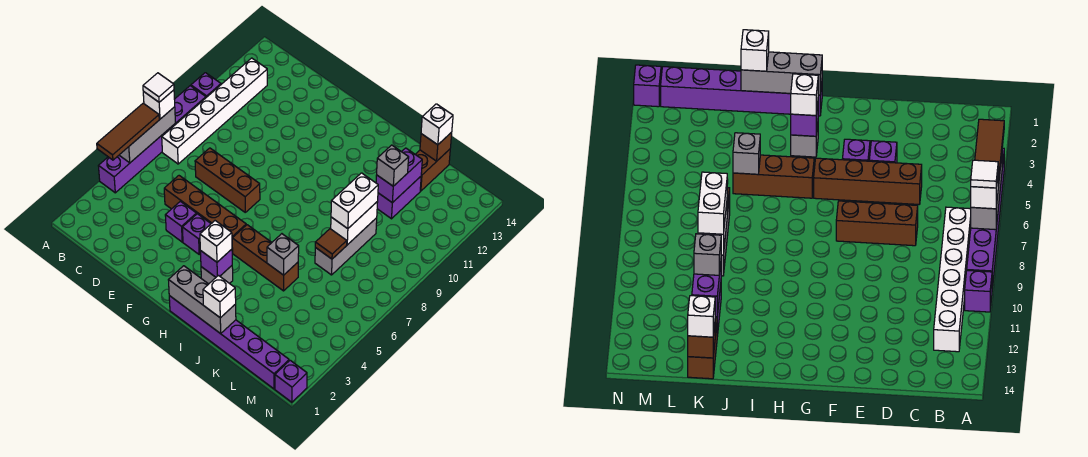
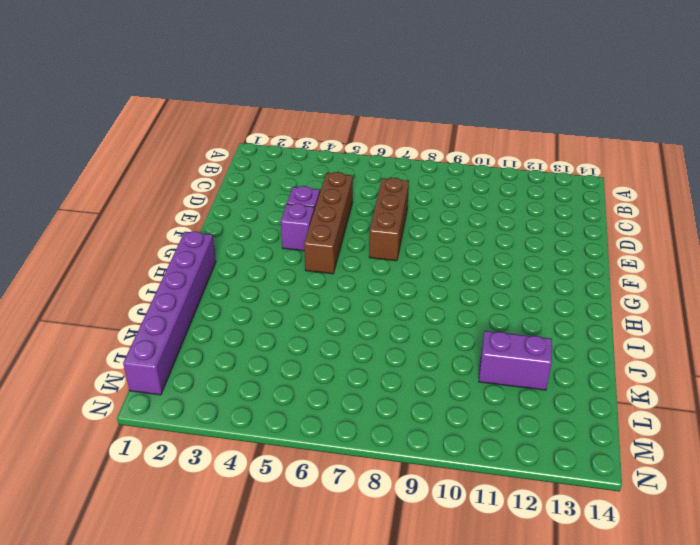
none -> purple brick A4:A9 level 1
none -> purple brick A10 level 1
none -> white brick B7:B12 level 1
none -> grey brick H3 level 1

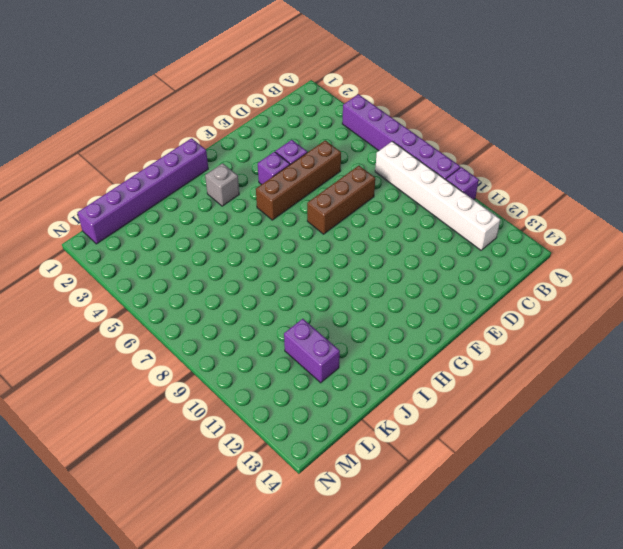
none -> brown brick H5:J5 level 1
none -> grey brick K7:K9 level 1
none -> brown brick K13:K14 level 1
none -> purple brick N1 level 1

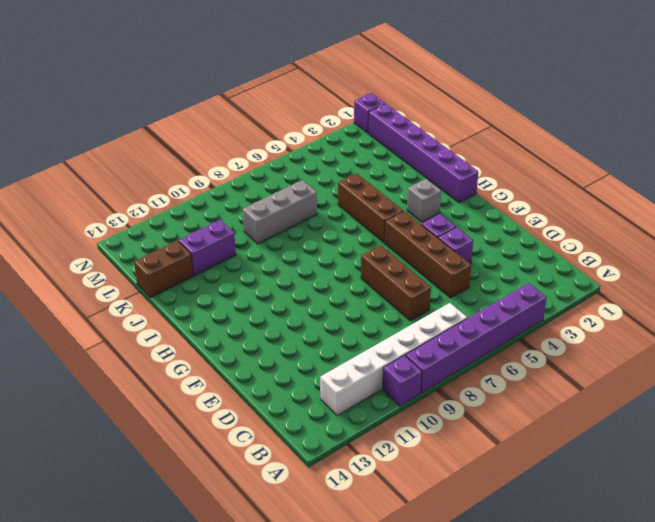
none -> grey brick A5:A7 level 2
none -> grey brick H1:J1 level 2
none -> purple brick H3 level 2
none -> grey brick J5 level 2

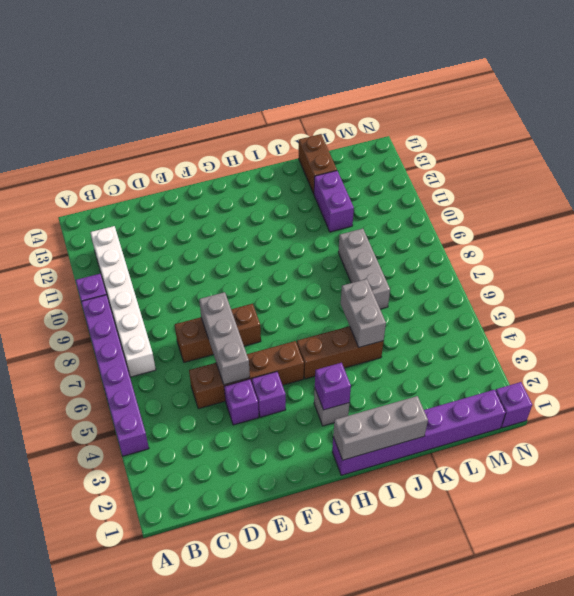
grey brick E5:E7 level 2 -> grey brick A5:A7 level 2
grey brick J5:J6 level 2 -> grey brick J5 level 2
none -> brown tile K7 level 2
none -> white brick K8:K9 level 2
none -> purple brick K11:K12 level 2
none -> brown brick K14 level 2

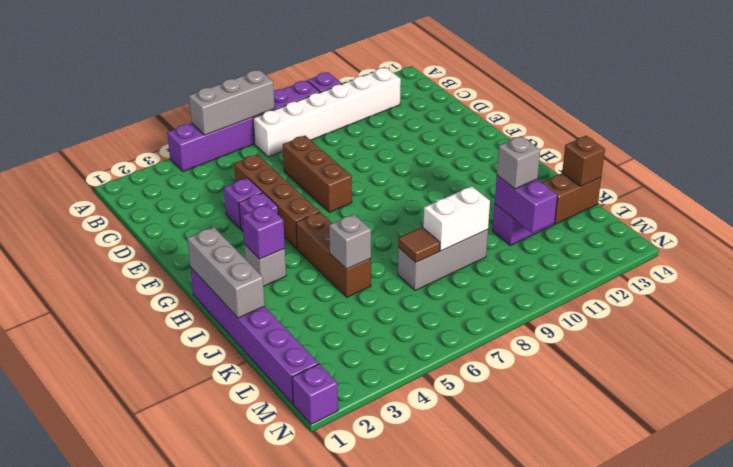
purple brick K11:L11 level 2 -> purple brick K11:K12 level 2
none -> brown tile A4:A6 level 3
none -> white brick A7 level 3
none -> white brick H3 level 3
none -> white brick J1 level 3

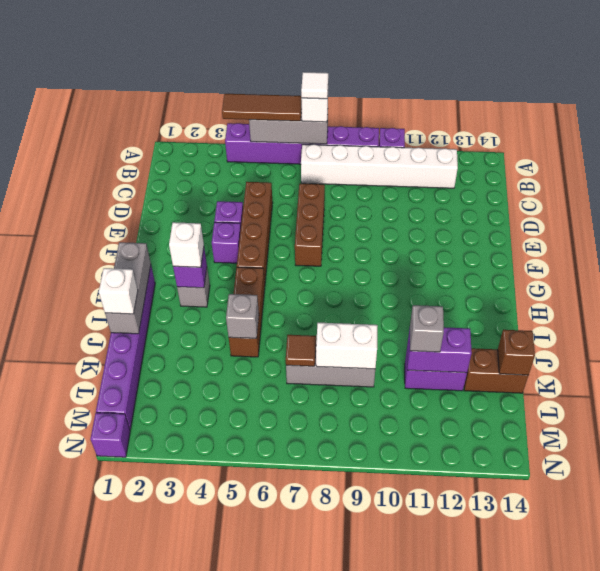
none -> white brick K8:K9 level 3
none -> white brick K14 level 3

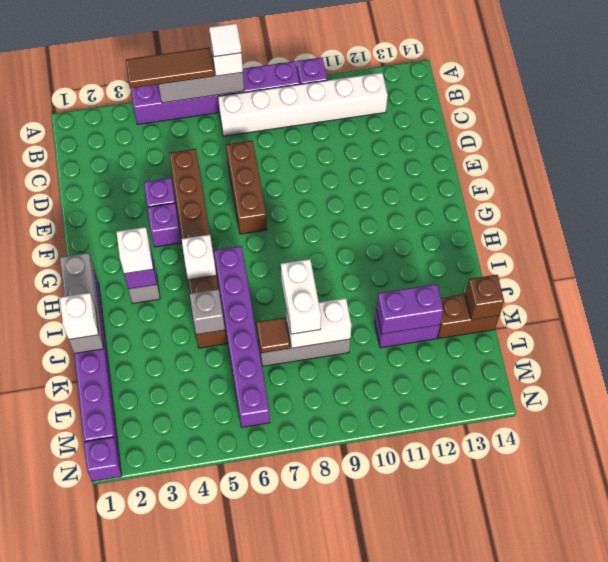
white brick H5 level 2 -> white brick K14 level 3
purple brick H6:M6 level 1 -> none
white brick J8:K8 level 3 -> white brick K8:K9 level 3
none -> grey brick K11 level 3

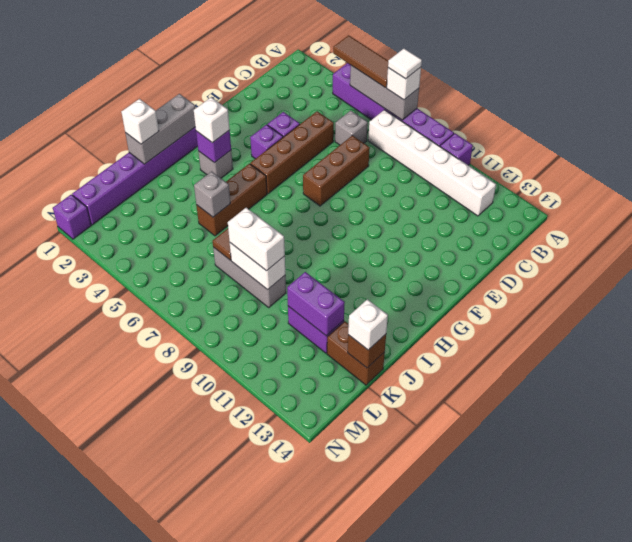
grey brick C6 level 1 -> grey brick K11 level 3

